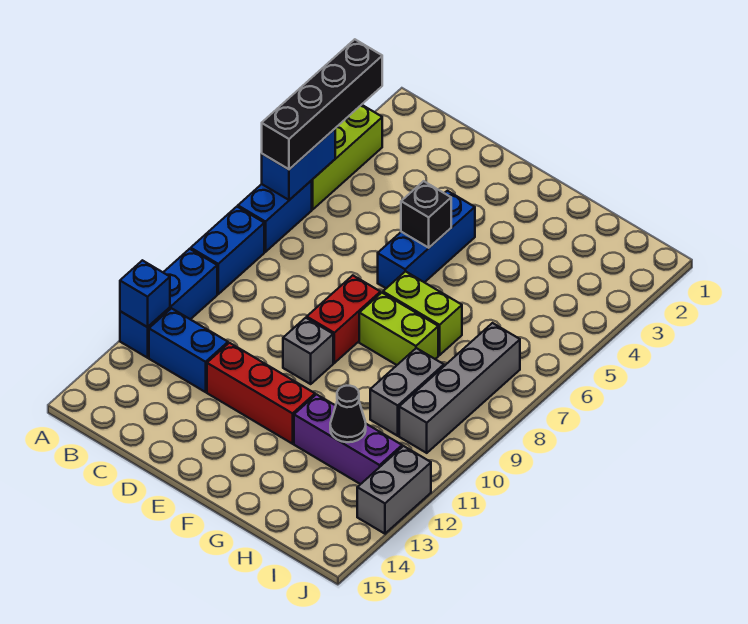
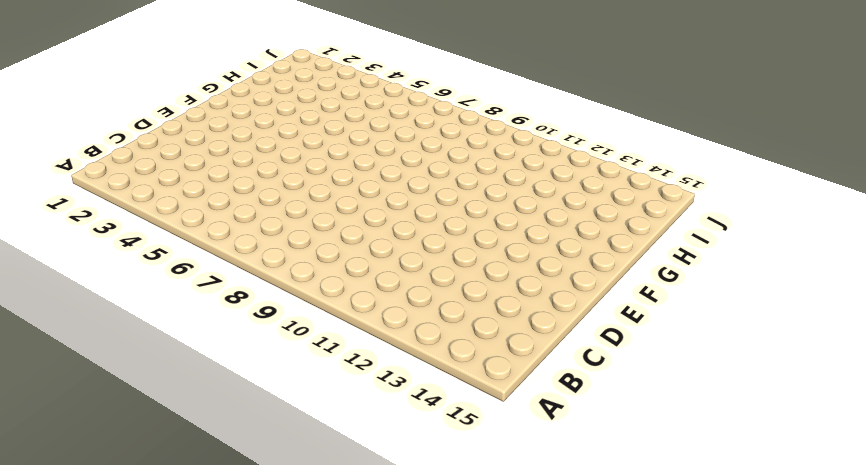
none -> lime brick A3:A5 level 1
none -> blue brick A6:A7 level 1
none -> blue brick A8:A9 level 1

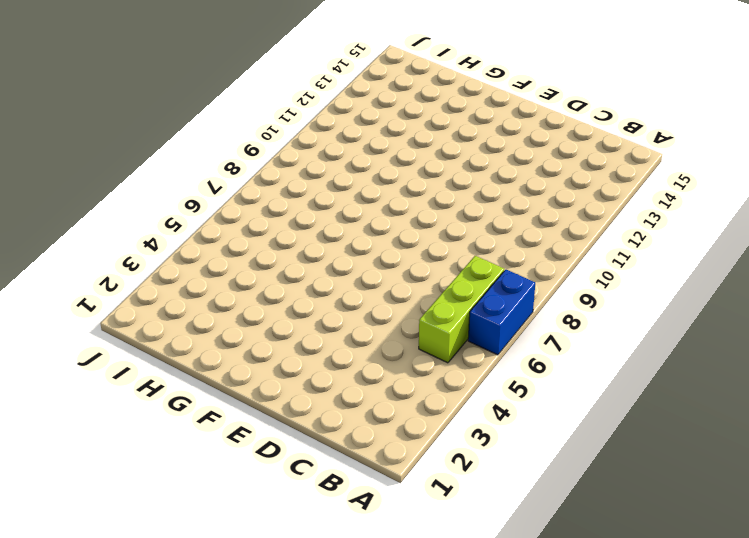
lime brick B5:B7 level 1 -> lime brick A3:A5 level 1
none -> blue brick A8:A9 level 1
none -> blue brick A10:A12 level 1
none -> blue brick B12:C12 level 1

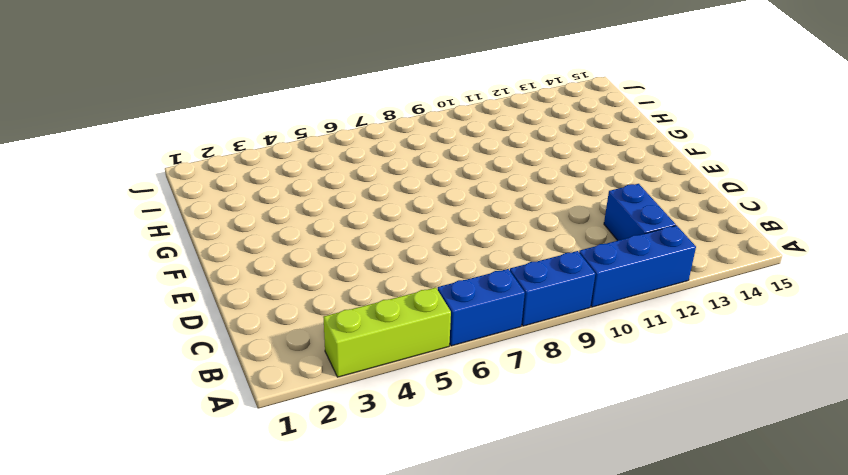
none -> red brick D12:F12 level 1
none -> blue brick E4:E6 level 1
none -> red brick E8:E9 level 1

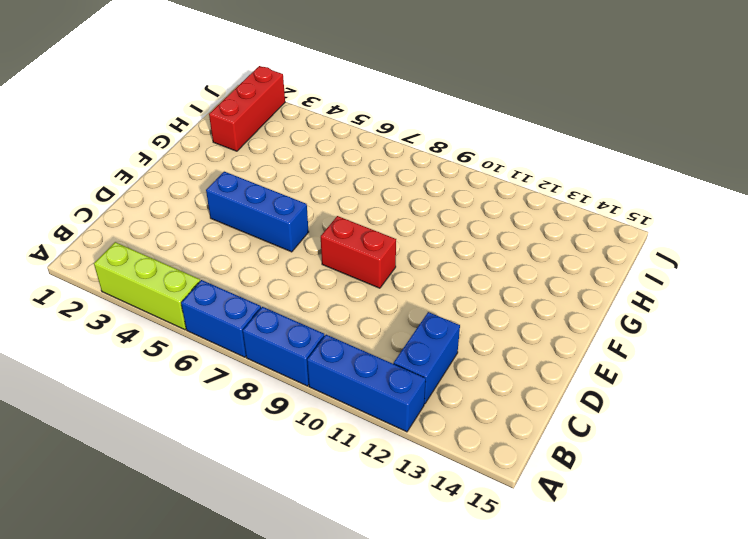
red brick H2:J2 level 1 -> red brick D12:F12 level 1
none -> grey brick E10 level 1
none -> lime brick F7:G7 level 1
none -> lime brick F8:G8 level 1

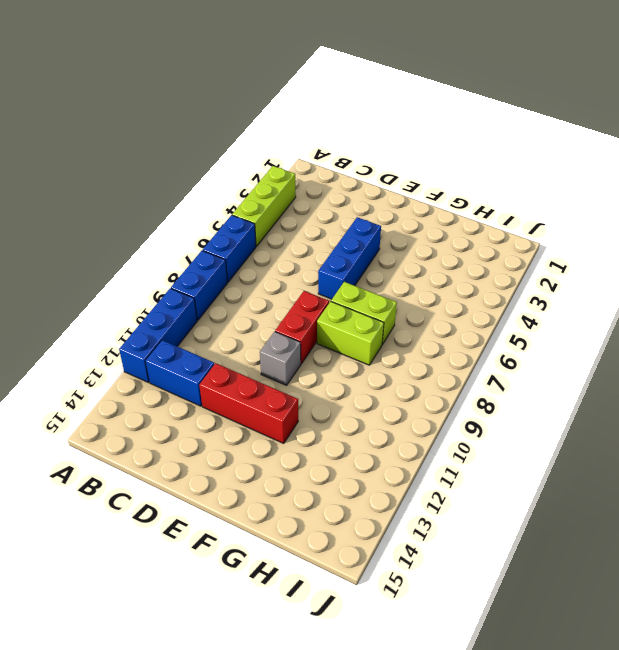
none -> purple brick G12:I12 level 1
none -> grey brick H9:H10 level 1
none -> grey brick I7:I10 level 1

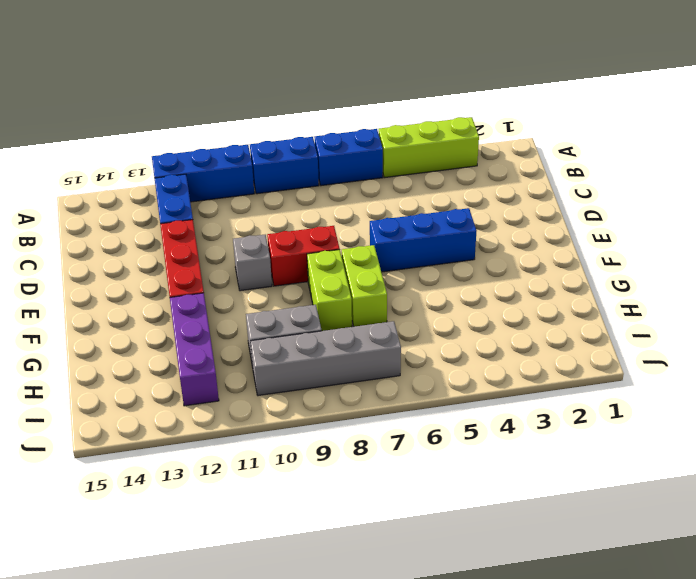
none -> grey brick J12:J13 level 1
none -> blue brick A5:A6 level 2
none -> blue brick A12 level 2

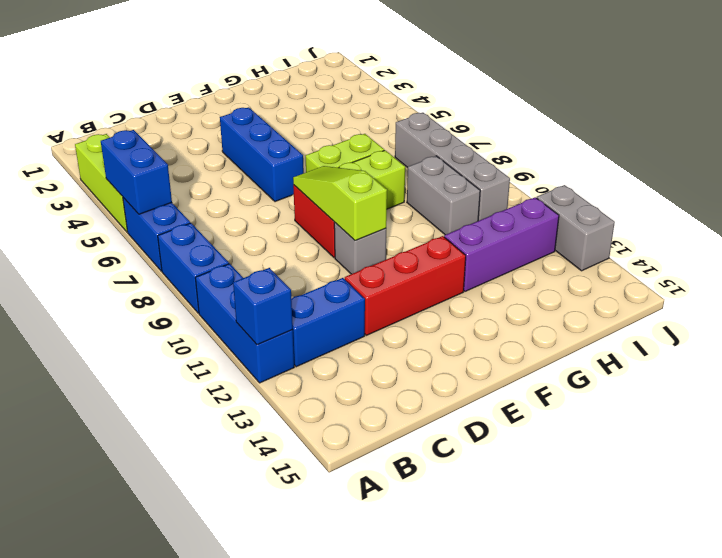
lime slope E8:E10 level 2 top 10 -> none
none -> black brick E5 level 2
none -> black cone H12 level 2
none -> black brick A3:A6 level 3

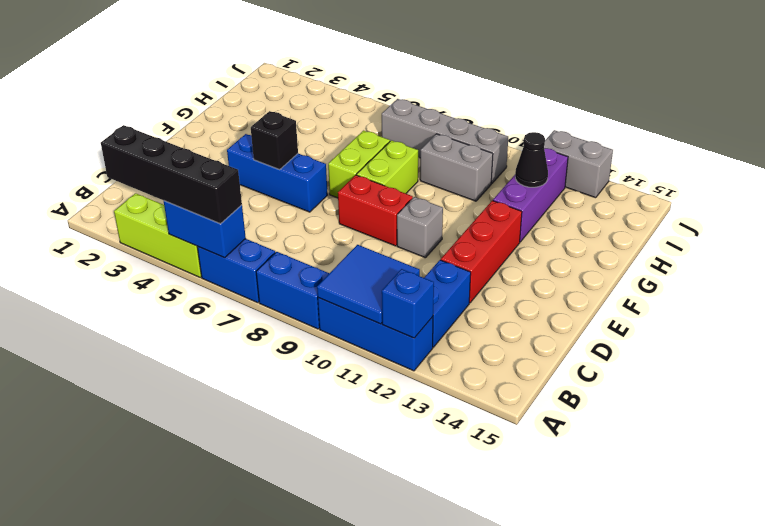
blue tile A10:B11 level 2 -> none

